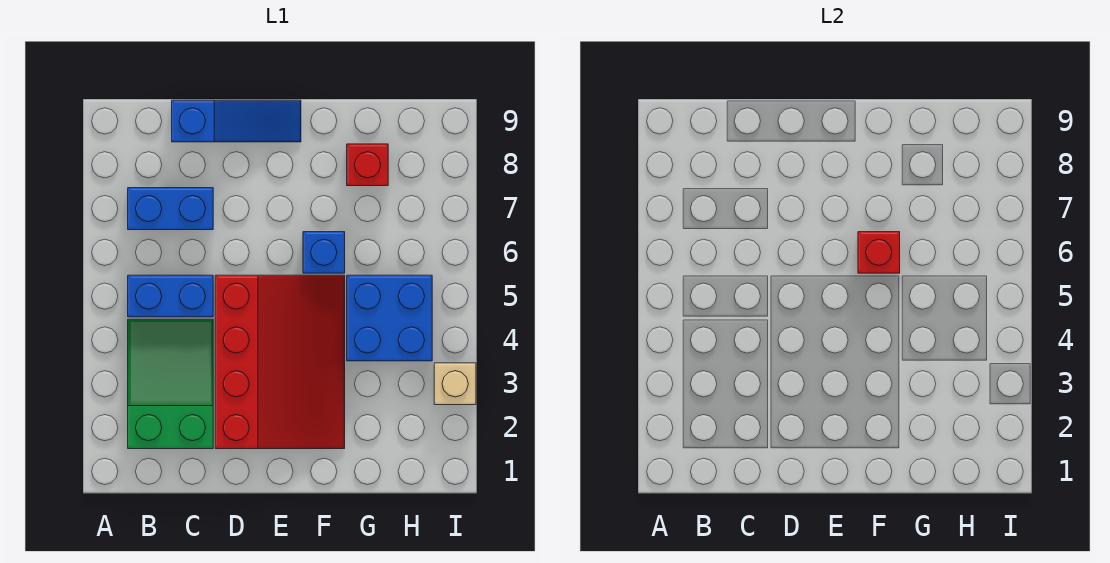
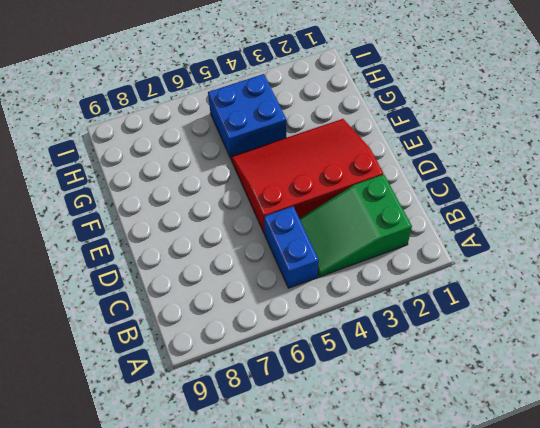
none -> blue brick B7:C7 level 1
none -> blue slope C9:E9 level 1 top C

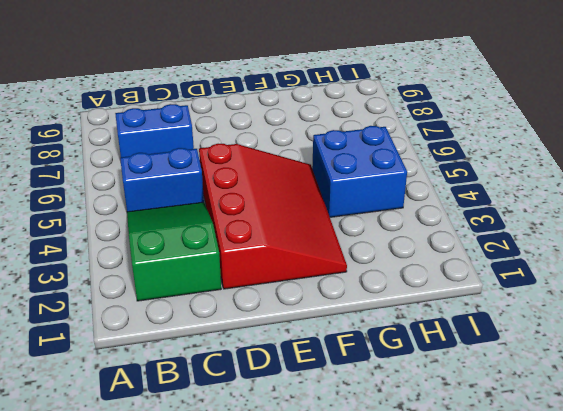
none -> blue slope C9:E9 level 1 top C
none -> blue brick F6 level 1

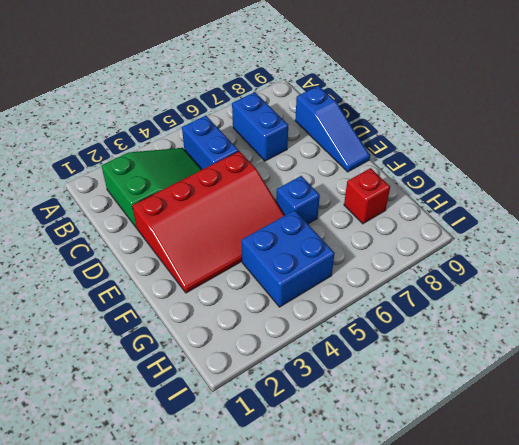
none -> tan brick I3 level 1
none -> red brick F6 level 2

